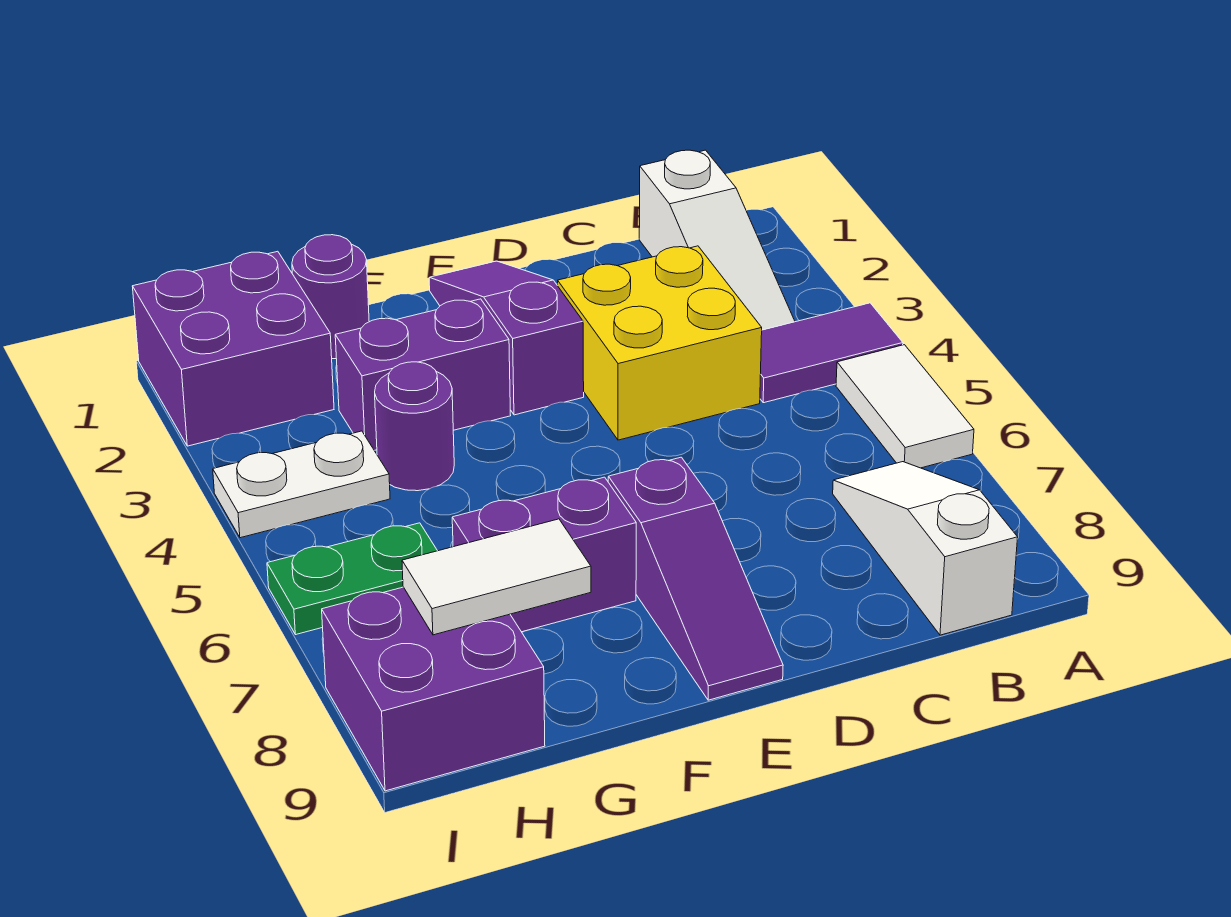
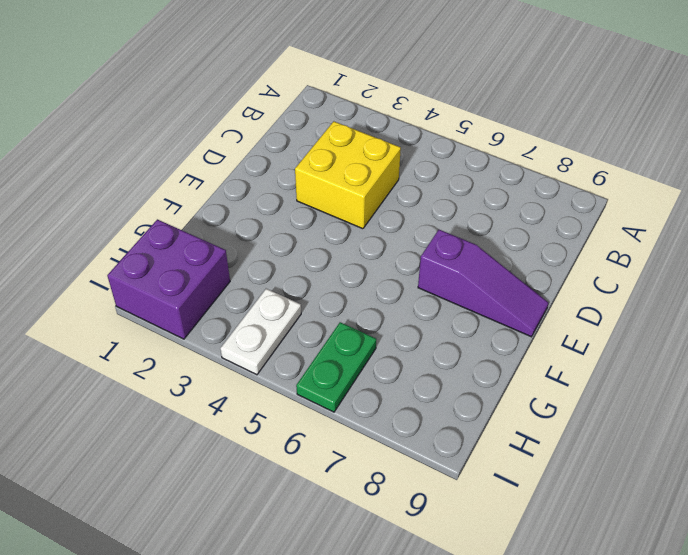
none -> purple tile A4:B4 level 1
none -> white tile A5:A6 level 1
none -> white slope B1:B3 level 1 top 1

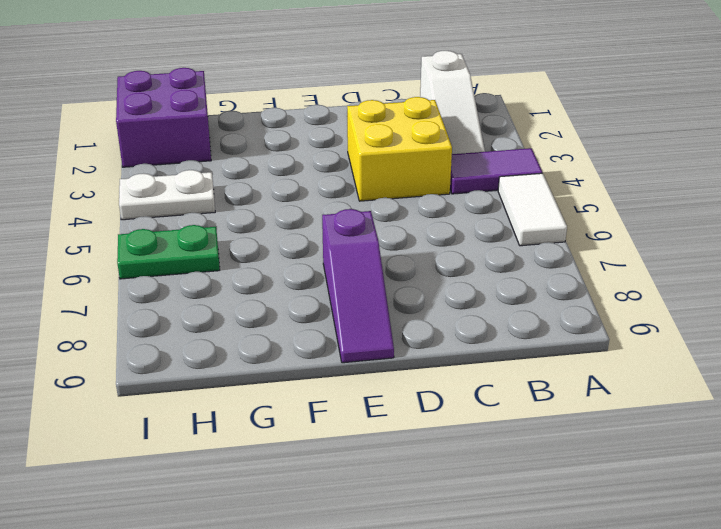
none -> white slope B7:B9 level 1 top 9
none -> purple slope E1:E3 level 1 top 3
none -> purple brick F3:G3 level 1

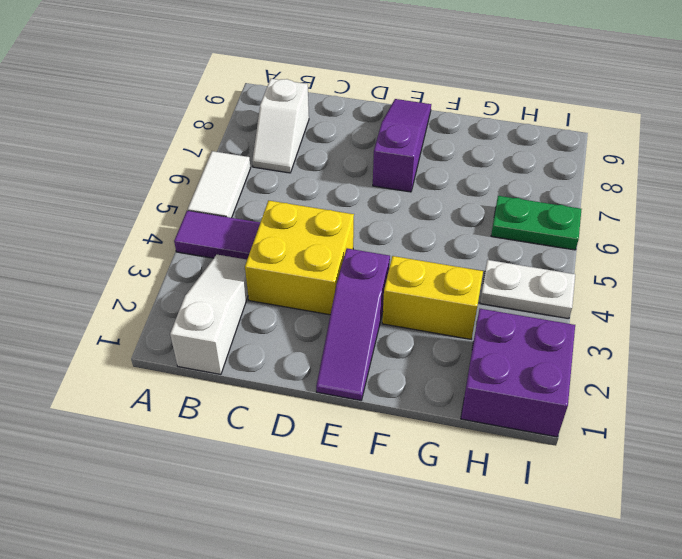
white slope B7:B8 level 1 top 8 -> white slope B7:B9 level 1 top 9
yellow brick F3:G3 level 1 -> purple brick F3:G3 level 1
none -> purple brick F7:G7 level 1
none -> purple round brick G1 level 1
none -> purple round brick G4 level 1

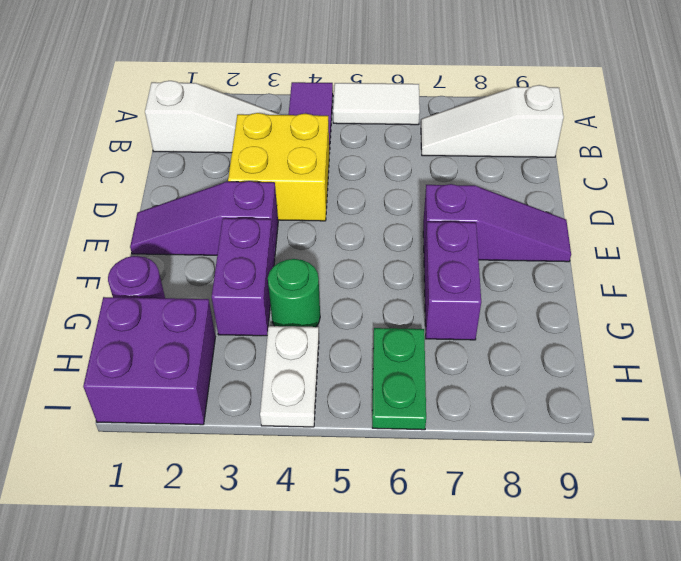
green round brick G4 level 1 -> purple round brick G4 level 1
none -> purple brick H8:I9 level 1
none -> white tile G8:H8 level 2

